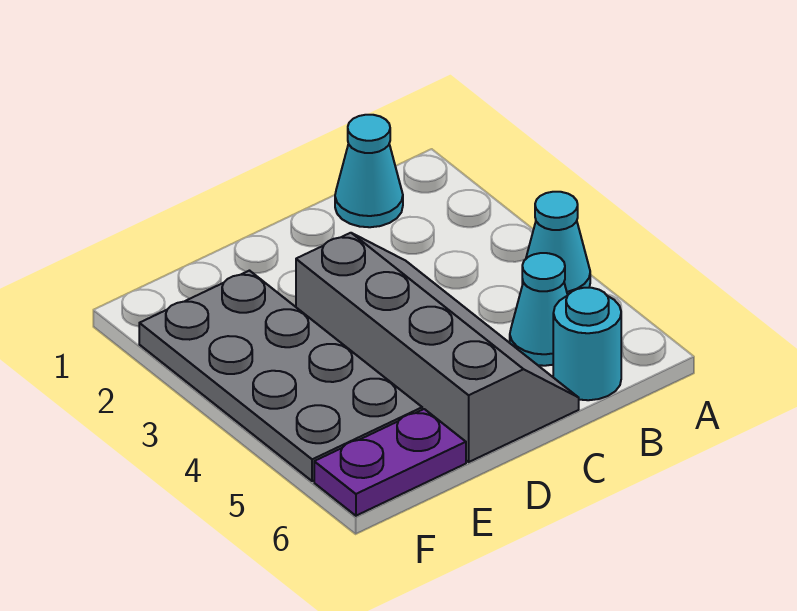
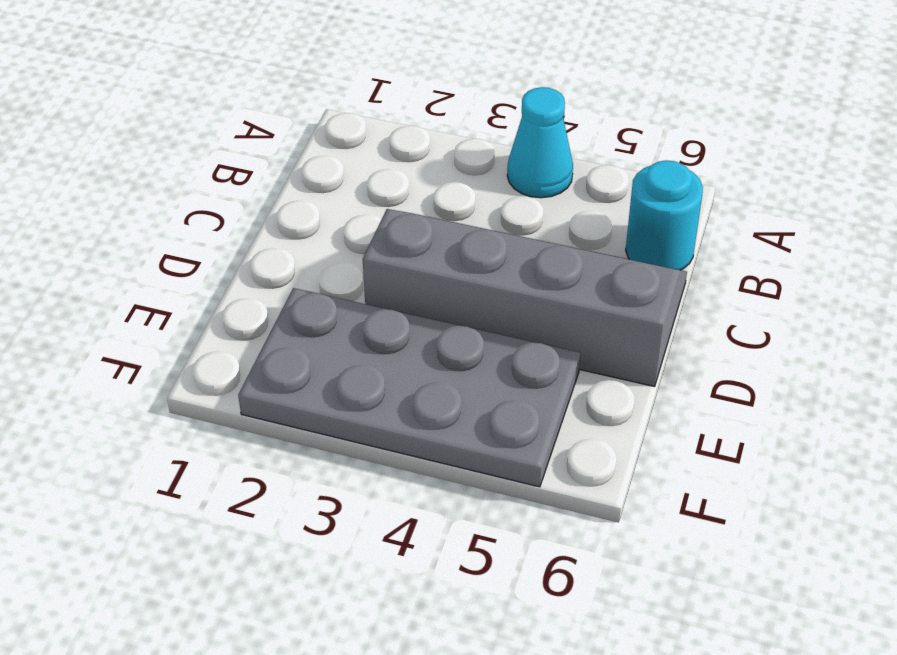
none -> cyan cone B1 level 1
none -> cyan cone B5 level 1

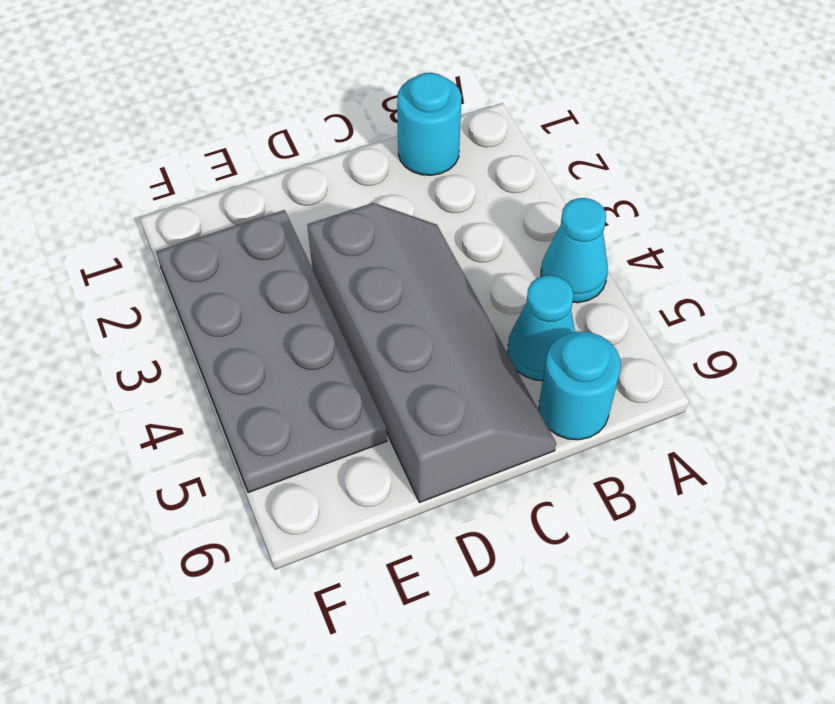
cyan round brick B1 level 1 -> cyan cone B1 level 1
none -> purple plate E6:F6 level 1

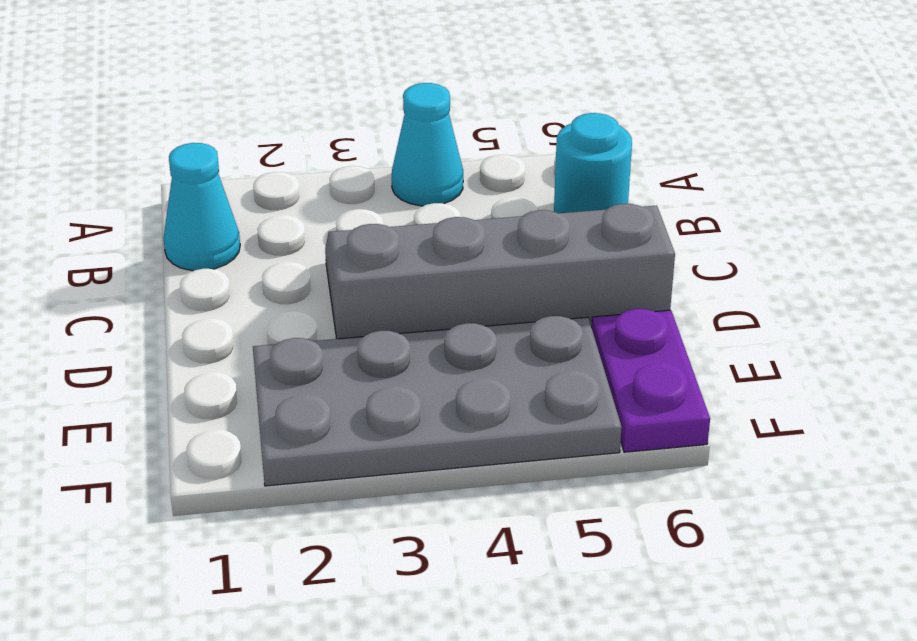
none -> cyan cone B5 level 1

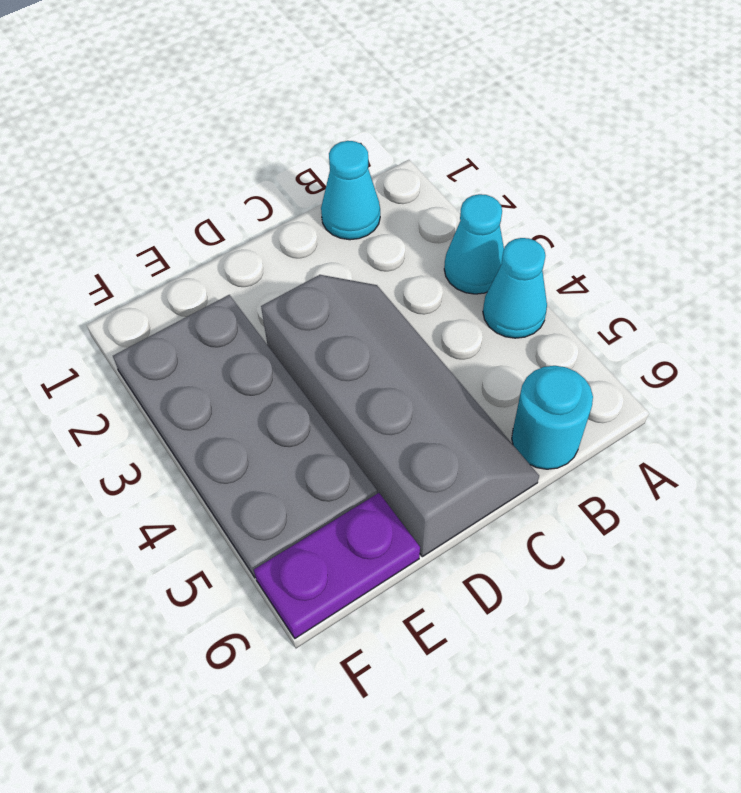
cyan cone A3 level 1 -> cyan cone B5 level 1

